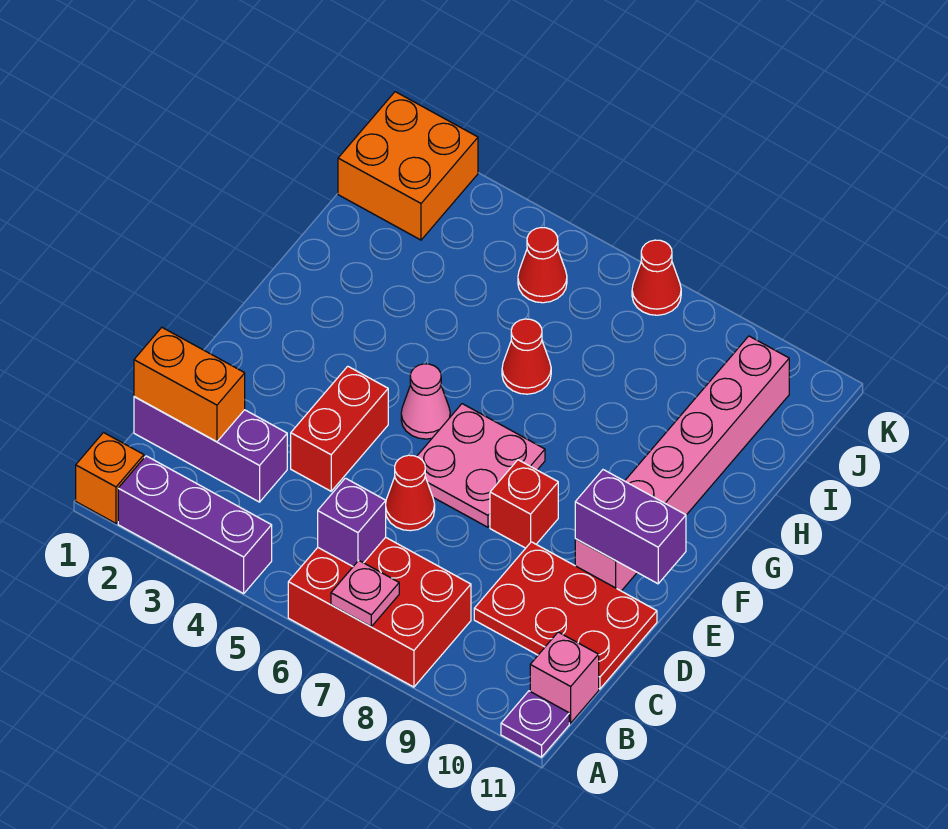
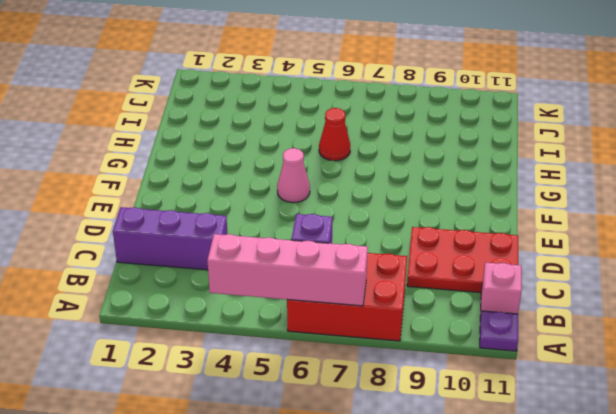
pink brick A4:A7 level 2 -> pink plate A7 level 2
none -> orange brick A1 level 1
none -> purple brick A2:A4 level 1
none -> red brick D4:E4 level 1

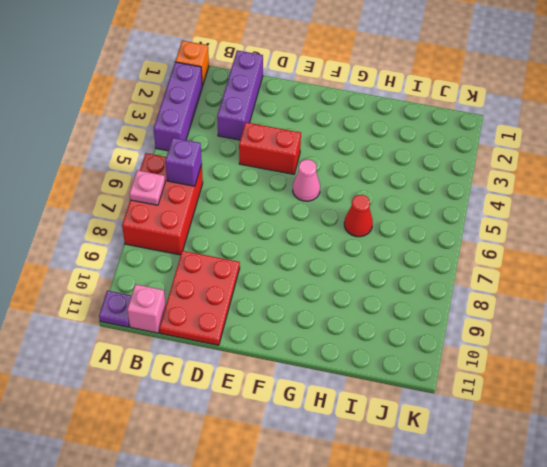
none -> red cone D6 level 1
none -> pink plate E6:F7 level 1
none -> red brick E8 level 1

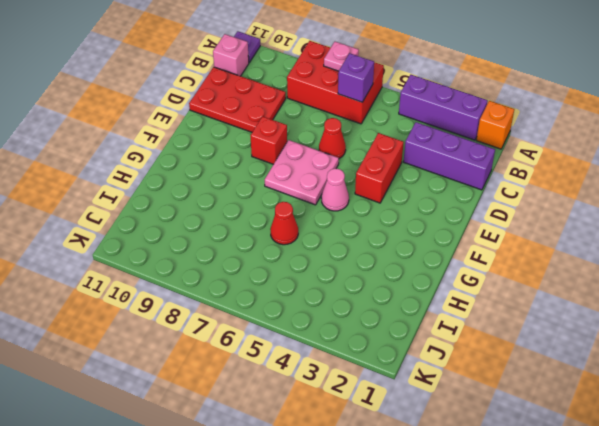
none -> pink brick E10:J10 level 1
none -> orange brick J1:K2 level 1
none -> red cone J5 level 1

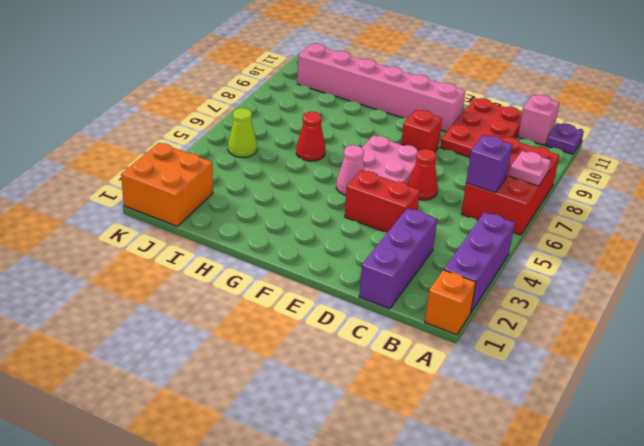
lime cone J5 level 1 -> red cone J5 level 1
none -> red cone K7 level 1
none -> orange brick C1:C2 level 2
none -> purple brick E10:E11 level 2

